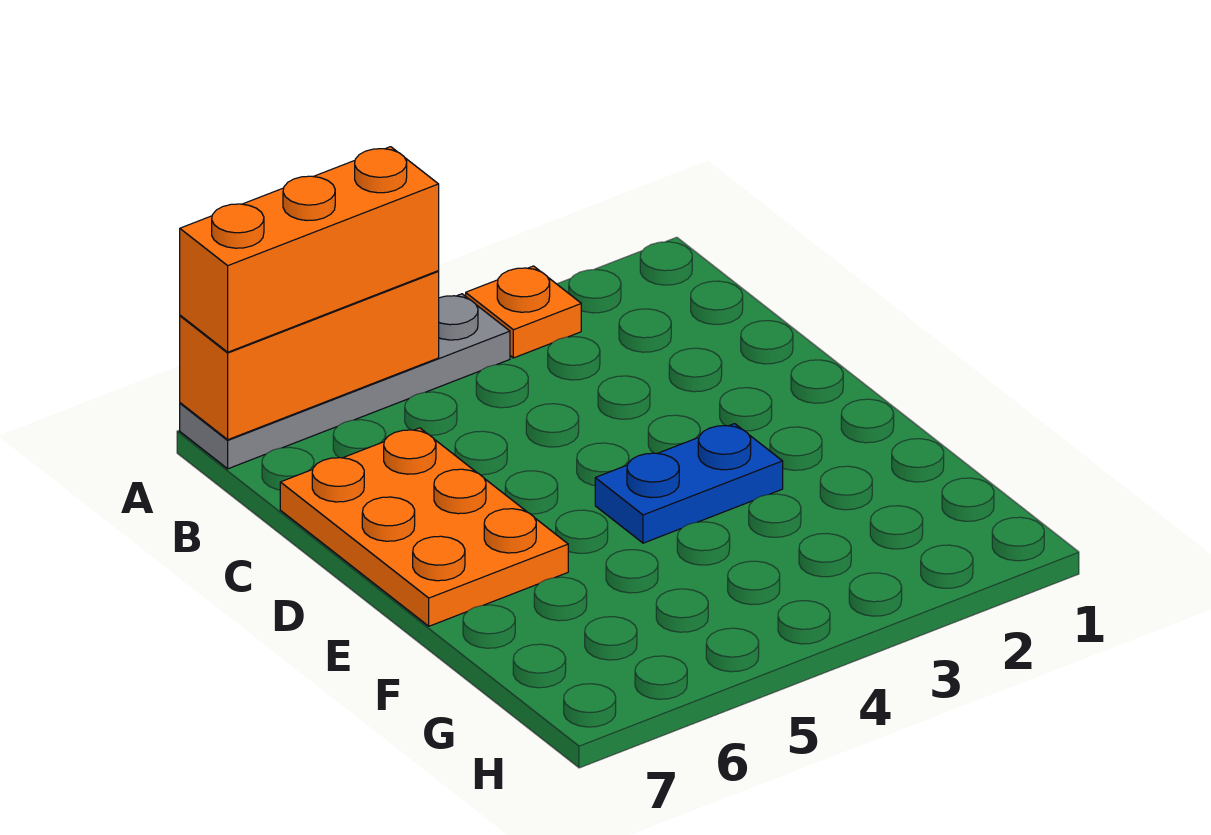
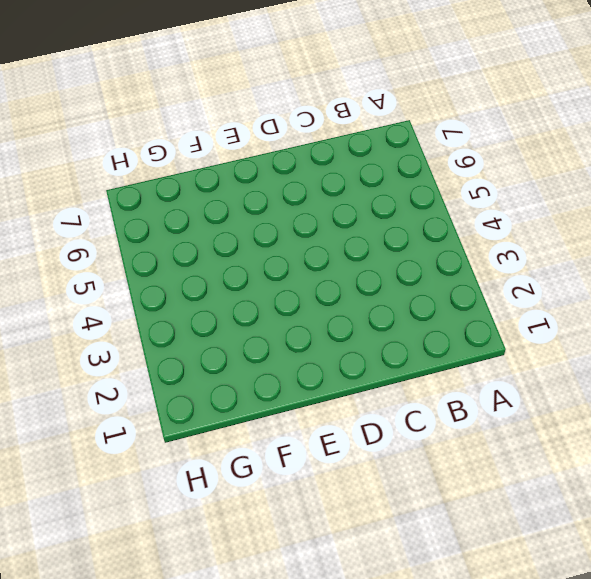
none -> orange plate A3 level 1
none -> grey plate A4:A7 level 1

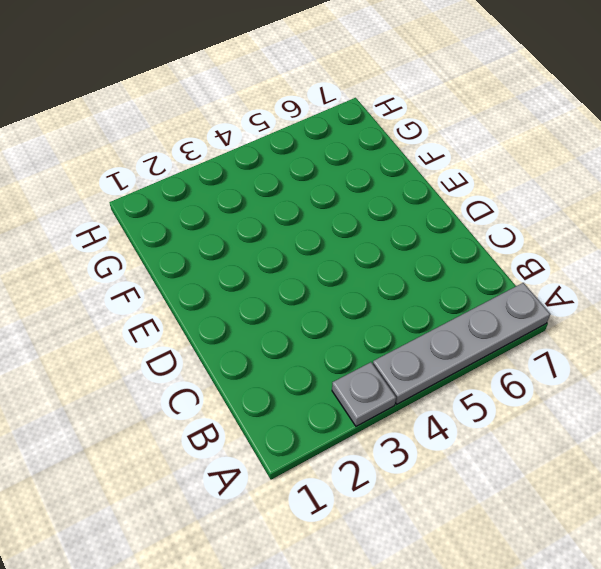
grey plate A3 level 1 -> orange plate A3 level 1
none -> orange plate C6:E7 level 1
none -> blue plate E3:E4 level 1

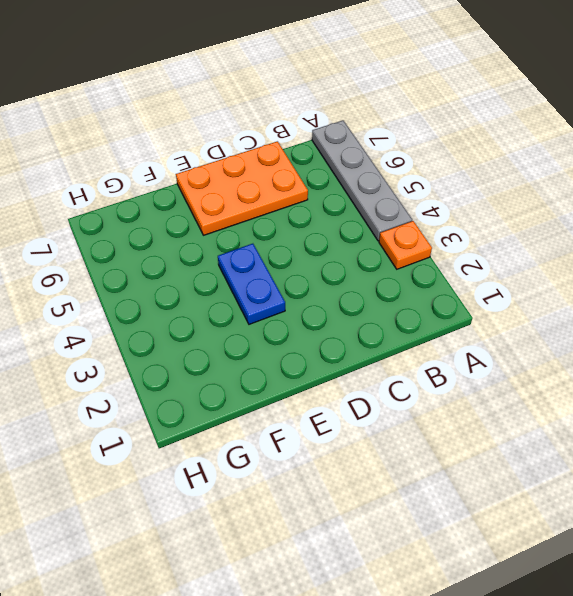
none -> orange brick A5:A7 level 2
none -> orange brick A5:A7 level 3

